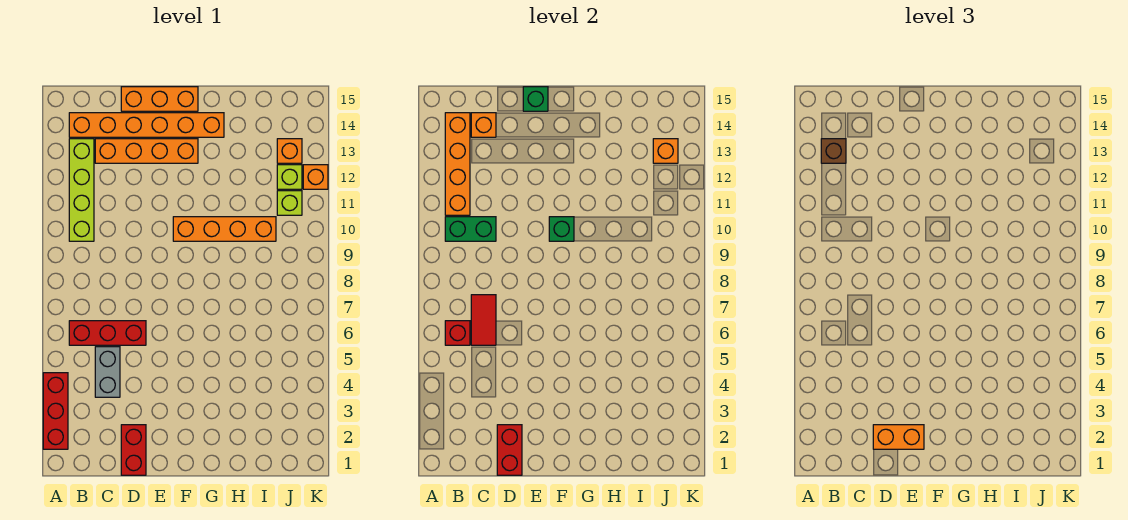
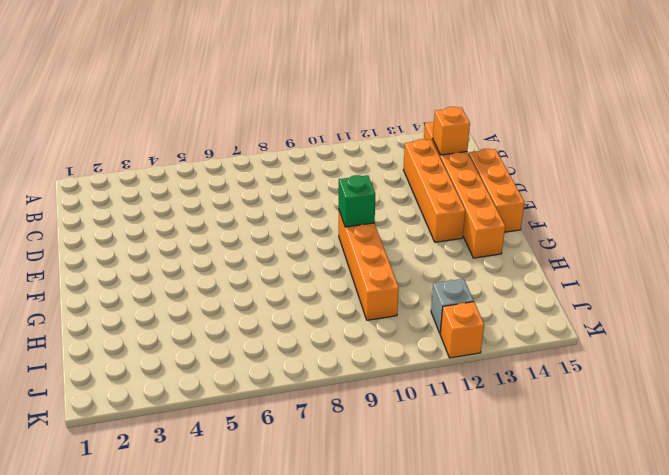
grey brick J12 level 1 -> lime brick J12 level 1
none -> red brick A2:A4 level 1
none -> red brick B6:D6 level 1
none -> lime brick B10:B13 level 1

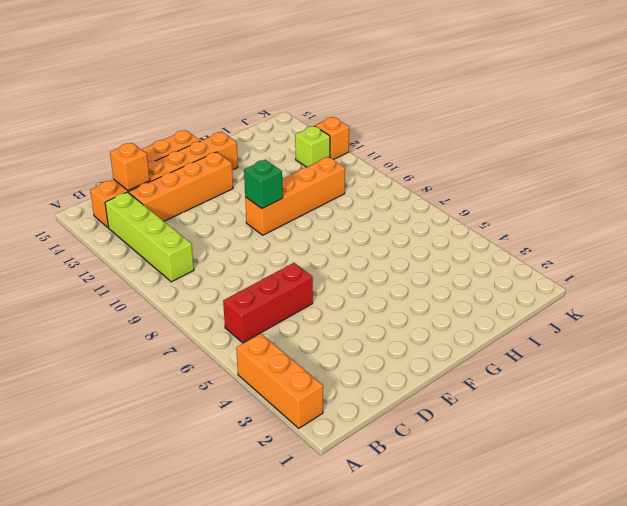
orange brick A2:A4 level 1 -> red brick A2:A4 level 1
none -> grey brick C4:C5 level 1
none -> red brick D1:D2 level 1
none -> lime brick J11 level 1

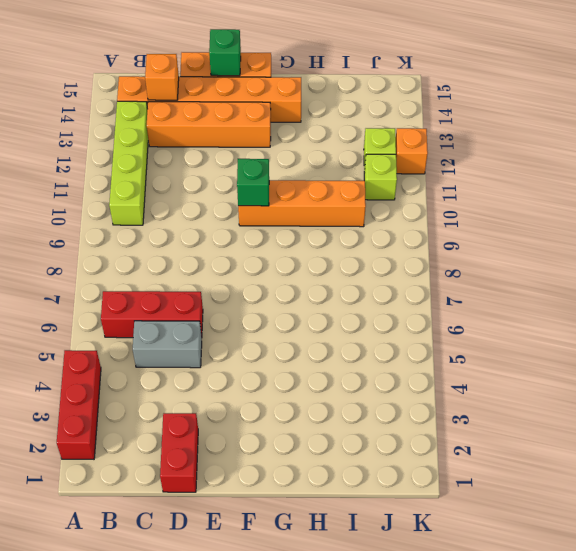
grey brick C5:D5 level 1 -> grey brick C4:C5 level 1
none -> orange brick J13 level 1
none -> red brick B6 level 2
none -> green brick B10:C10 level 2

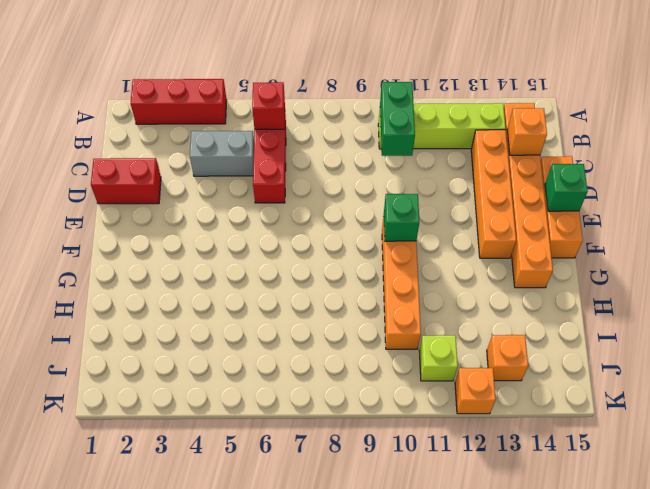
none -> lime brick J12 level 1
none -> orange brick B11:B14 level 2
none -> red tile C6:C7 level 2

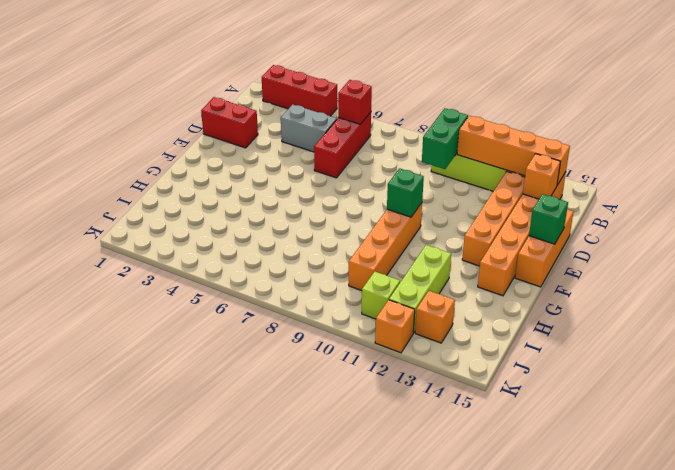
lime brick H12:J12 level 1 -> lime brick J12 level 1
none -> red tile C6:C7 level 2
none -> red brick D1:D2 level 2
none -> orange brick J13 level 2

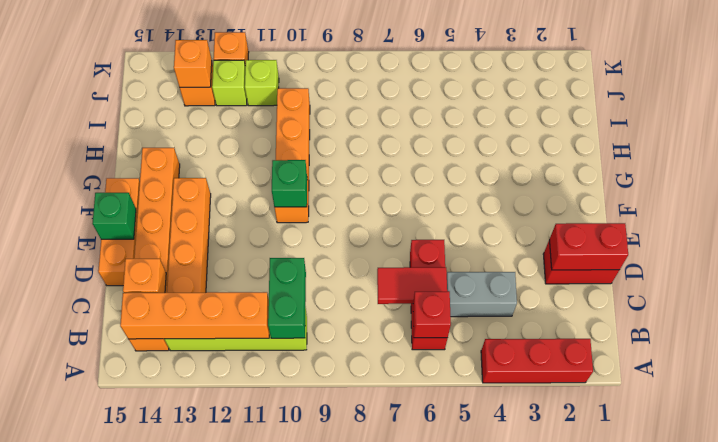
none -> brown brick B13 level 3
none -> orange brick D2:E2 level 3

